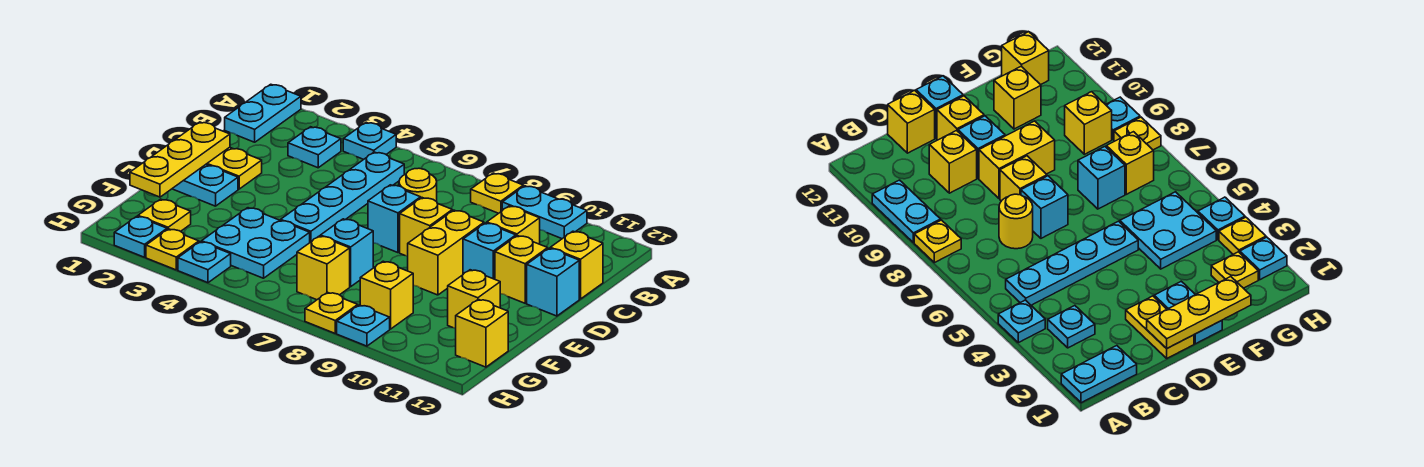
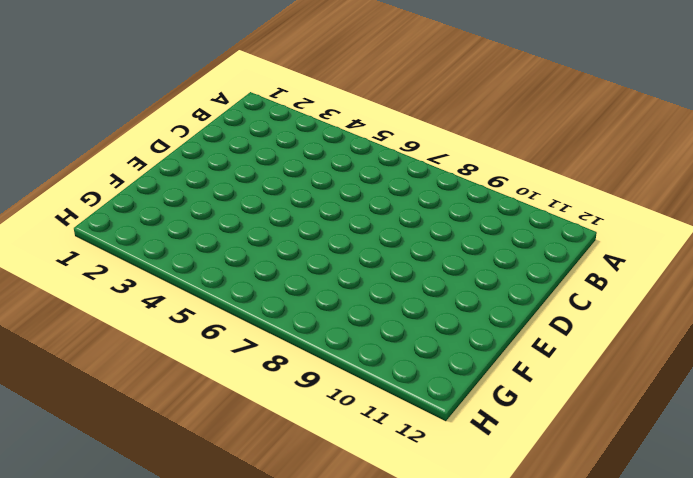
none -> cyan plate A1:B1 level 1
none -> cyan plate A4 level 1
none -> yellow plate A8 level 1
none -> cyan plate A9:A10 level 1

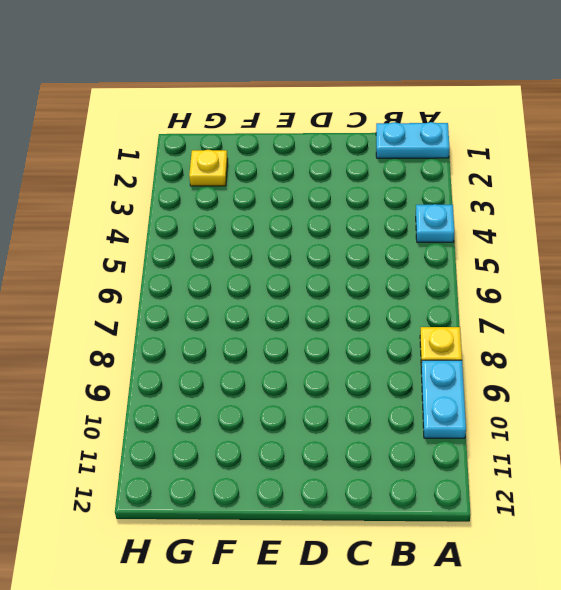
none -> cyan plate B3 level 1
none -> cyan plate B5:E5 level 1
none -> yellow round brick C7 level 1
none -> yellow brick C10 level 1

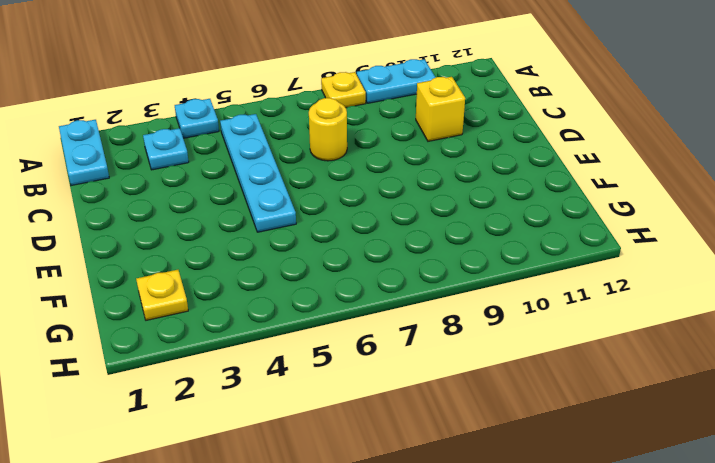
none -> yellow brick C12 level 1
none -> yellow plate D1:D2 level 1
none -> cyan brick D7 level 1
none -> yellow brick D8 level 1

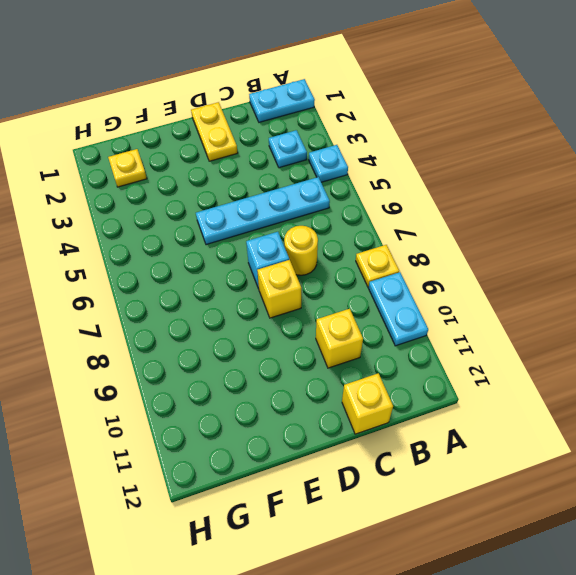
none -> yellow brick D9:E9 level 1
none -> cyan brick D10 level 1
none -> yellow brick D11 level 1
none -> cyan brick D12 level 1

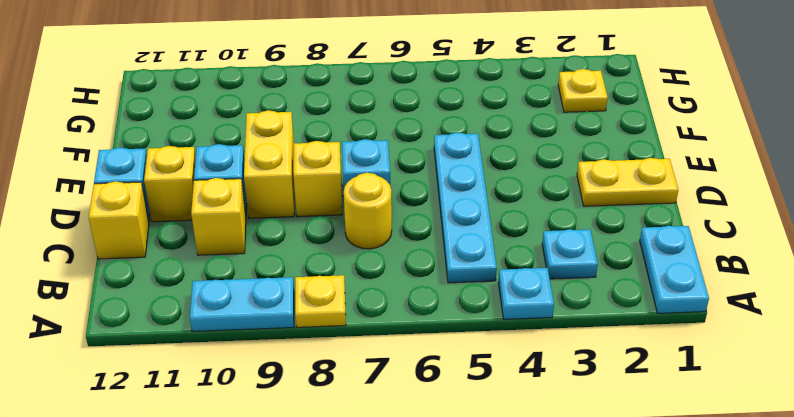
none -> cyan plate E1:E2 level 1
none -> cyan plate F4:G5 level 1
none -> cyan brick F7 level 1
none -> yellow brick F11 level 1

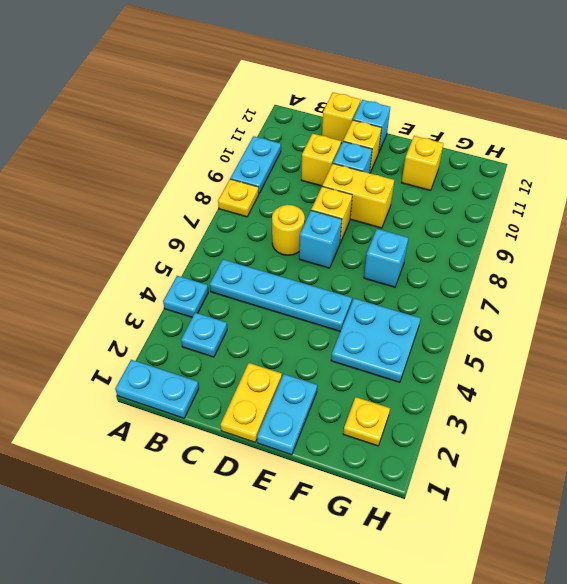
none -> yellow brick G7 level 1
none -> yellow brick G9 level 1
none -> yellow brick G12 level 1
none -> cyan plate H2 level 1

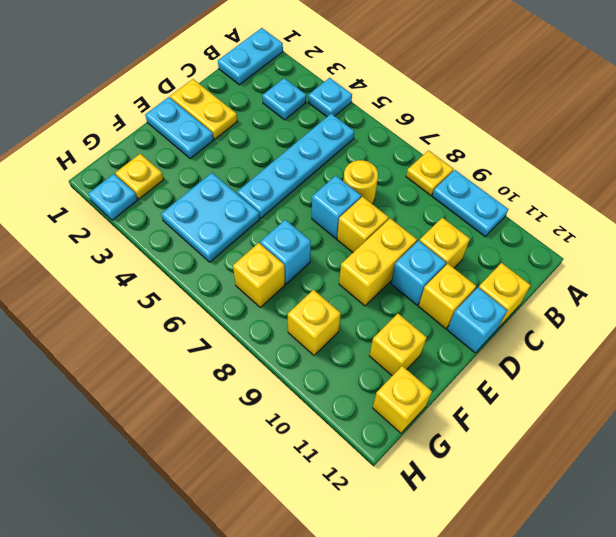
none -> yellow plate H3 level 1
none -> cyan plate H4 level 1
none -> yellow plate H8 level 1
none -> cyan plate H9 level 1

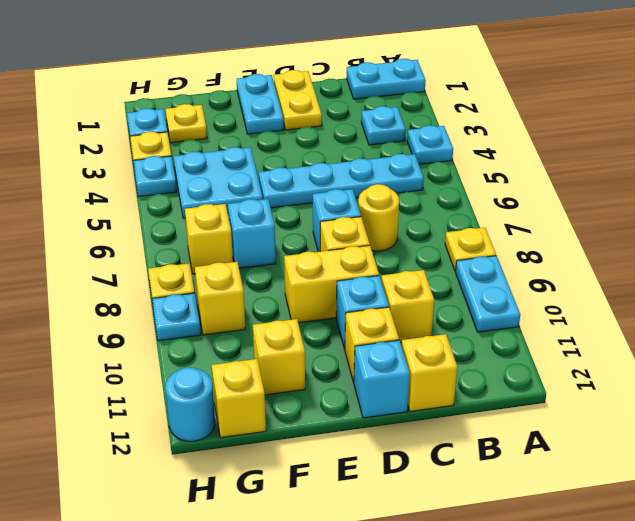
cyan round brick H12 level 1 -> none
none -> yellow plate D1:F1 level 2

